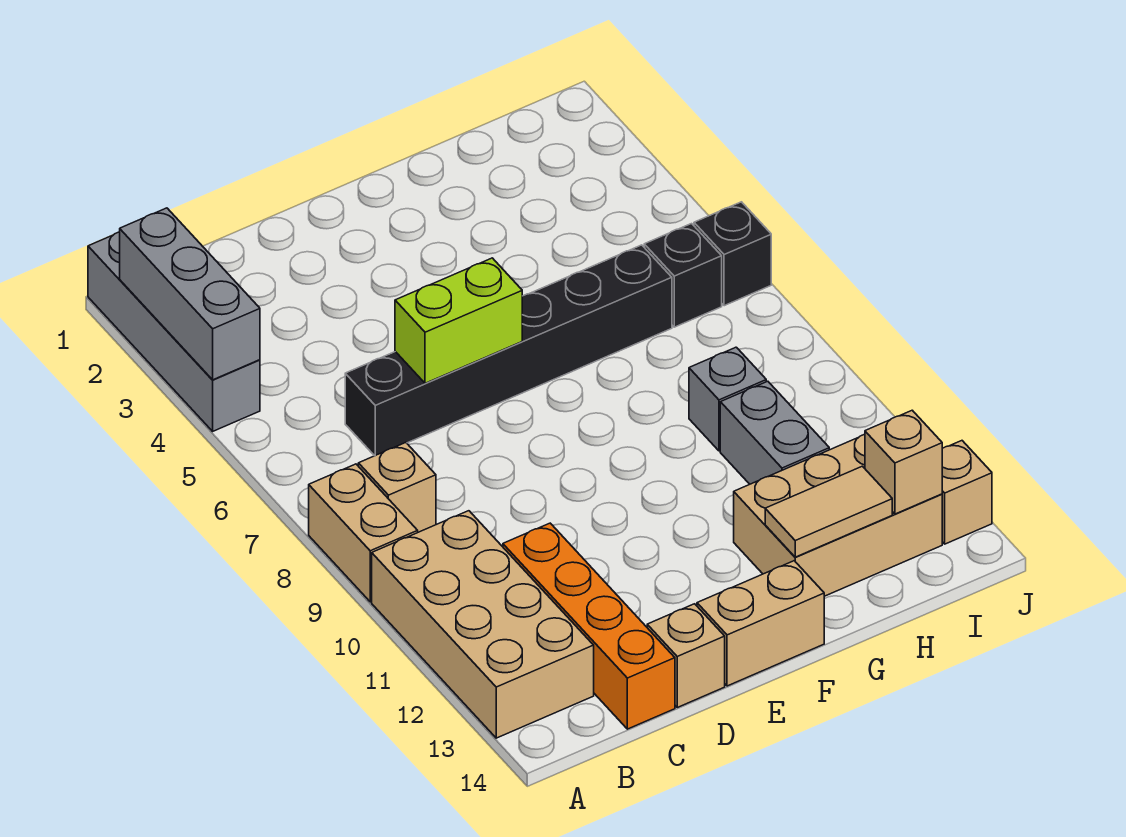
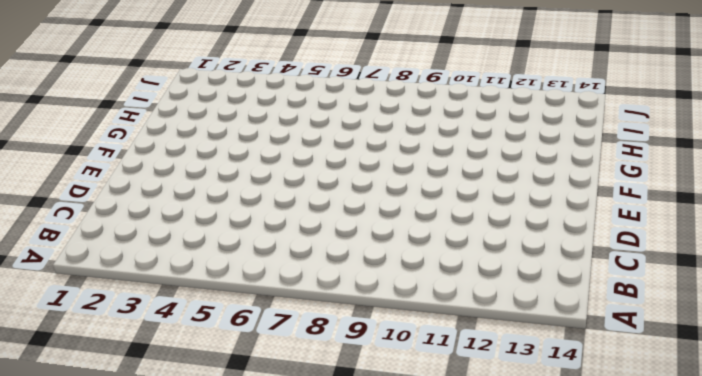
none -> grey brick A1:A4 level 1
none -> tan brick A8:A9 level 1
none -> tan brick A10:B13 level 1

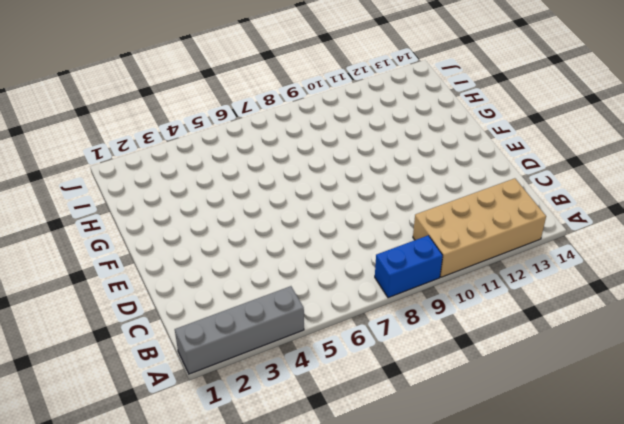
blue brick A8:A9 level 1 -> tan brick A8:A9 level 1
none -> tan brick B8 level 1
none -> black brick C6:H6 level 1
none -> orange brick C11:C14 level 1

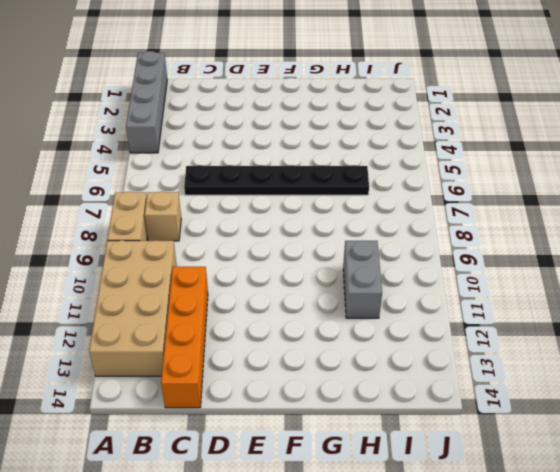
black plate C6:H6 level 1 -> black brick C6:H6 level 1
none -> tan brick D14 level 1
none -> tan brick E14:F14 level 1
none -> tan brick G12:I13 level 1

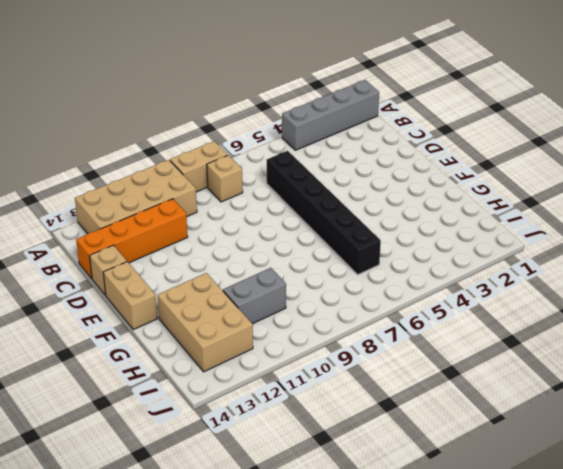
none -> grey brick H9 level 1
none -> black brick I6 level 1
none -> black brick J6 level 1

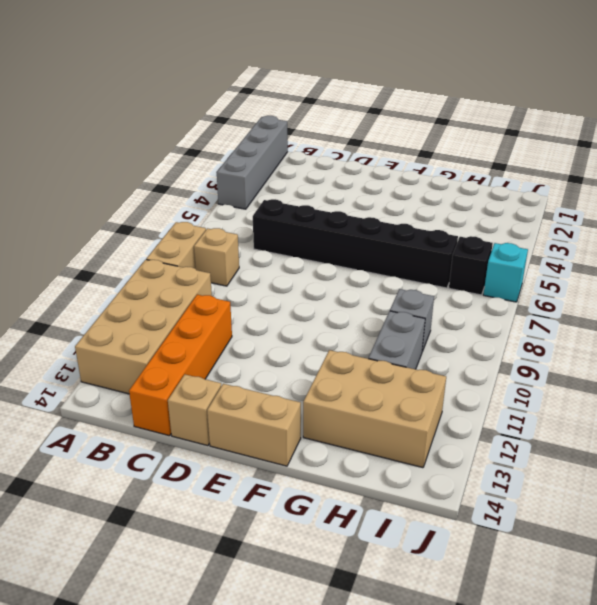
cyan brick J6 level 1 -> black brick J6 level 1
none -> tan brick J13 level 1
none -> grey brick A2:A4 level 2
none -> lime brick D6:E6 level 2

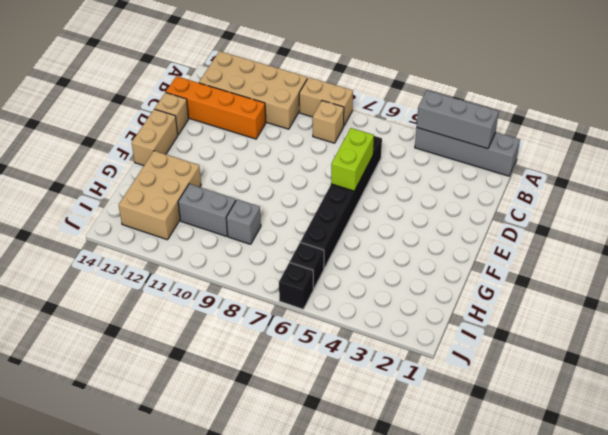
none -> tan brick J13 level 1
none -> tan tile G13:H13 level 2
none -> tan brick I13 level 2

